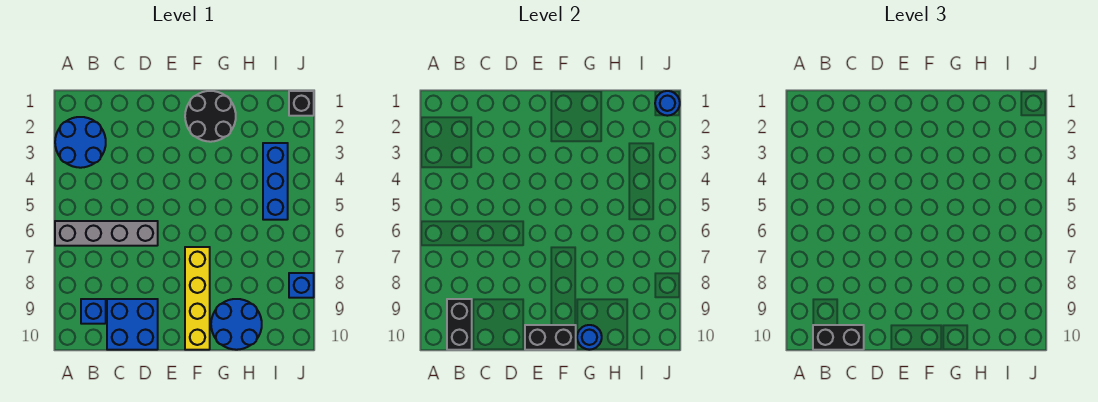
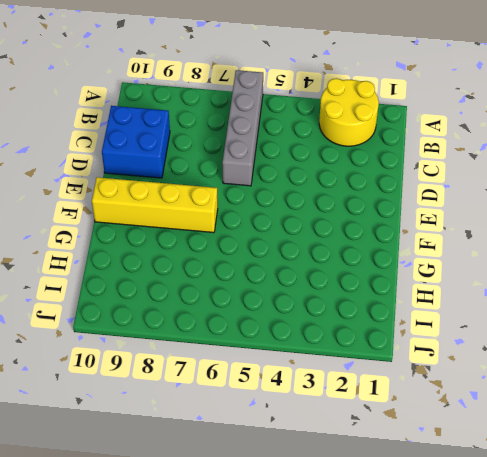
yellow round brick A2:B3 level 1 -> blue round brick A2:B3 level 1
none -> blue brick B9 level 1
none -> black round brick F1:G2 level 1
none -> blue round brick G9:H10 level 1

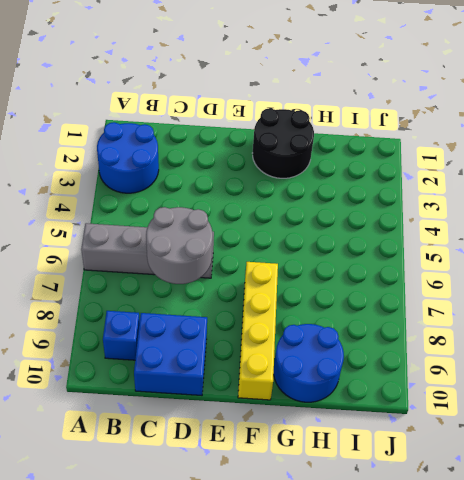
grey round brick C6:D7 level 2 -> none
none -> blue brick I3:I5 level 1
none -> black brick J1 level 1
none -> blue brick J8 level 1

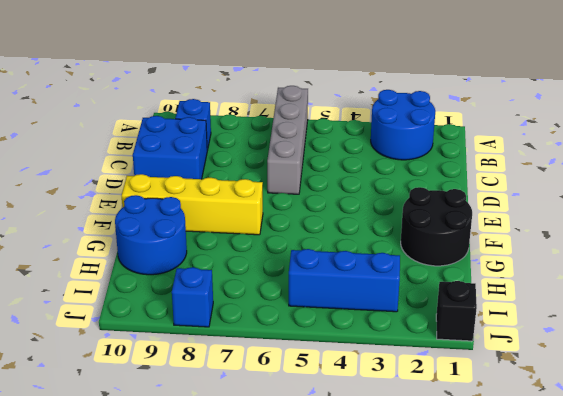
none -> black brick B9:B10 level 2
none -> black brick E10:F10 level 2
none -> blue round brick G10 level 2

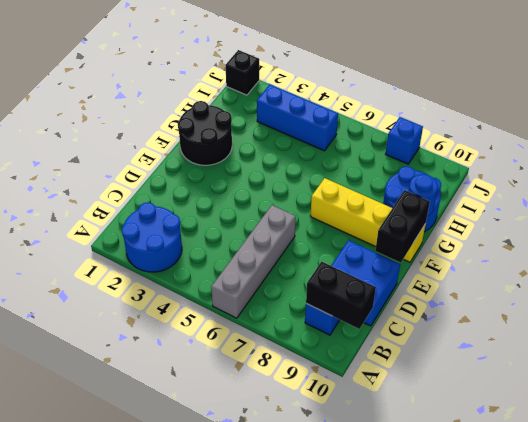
none -> blue round brick J1 level 2
none -> black brick B10:C10 level 3

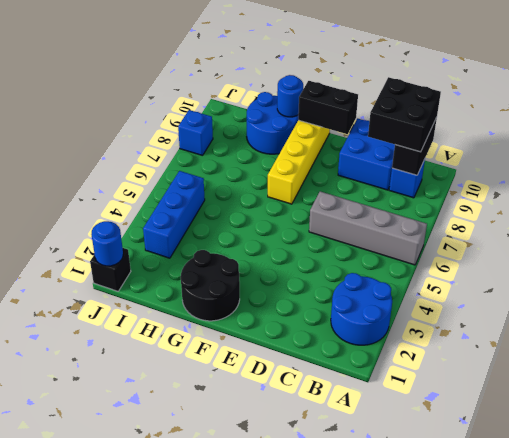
black brick B9:C10 level 3 -> black brick B10:C10 level 3

